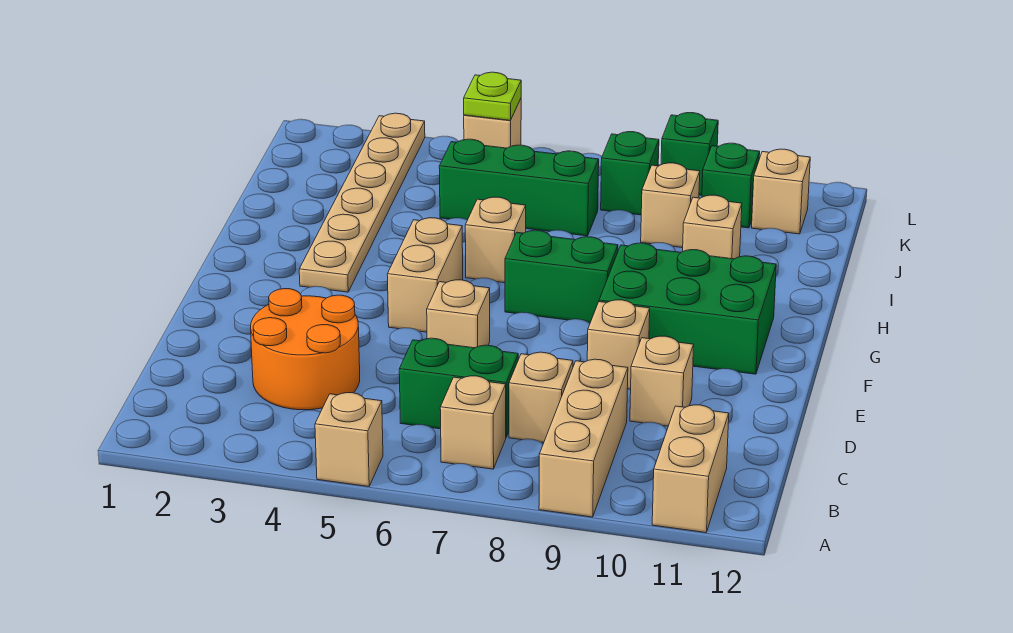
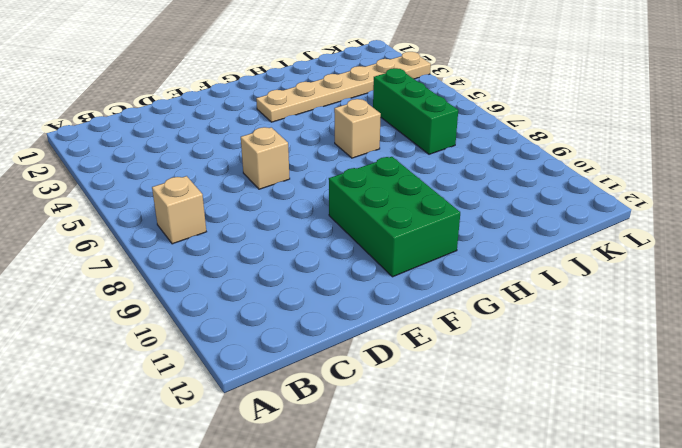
none -> tan brick A5 level 1
none -> tan brick A9:C9 level 1
none -> tan brick A11:B11 level 1

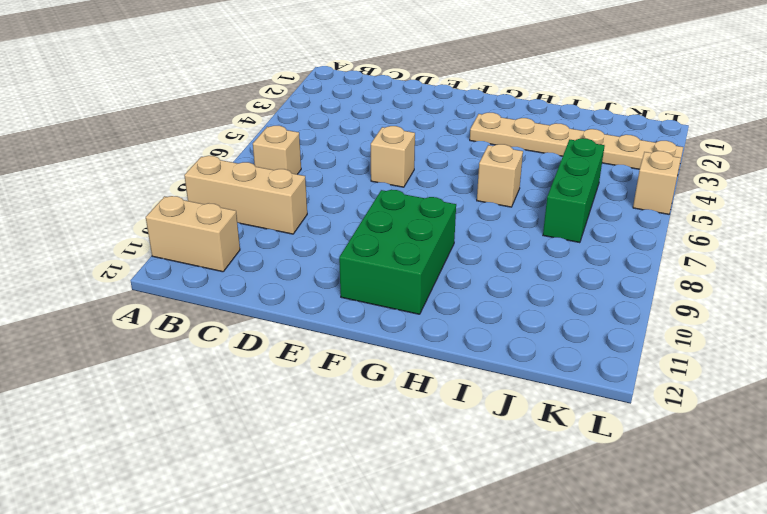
none -> tan brick A5 level 1
none -> orange round brick C3:D4 level 1
none -> green brick C6:C7 level 1

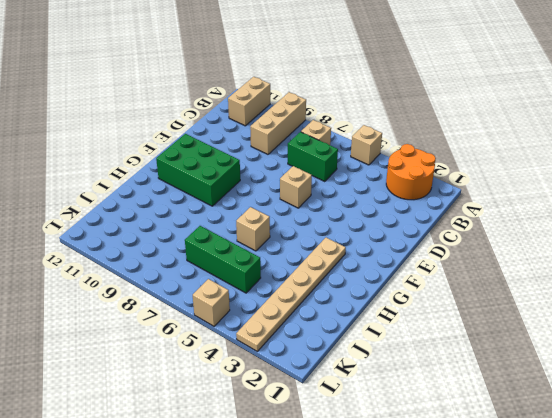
orange round brick A2:B3 level 1 -> orange round brick C3:D4 level 1
none -> tan brick C8 level 1
none -> tan brick D10 level 1
none -> tan brick E9 level 1

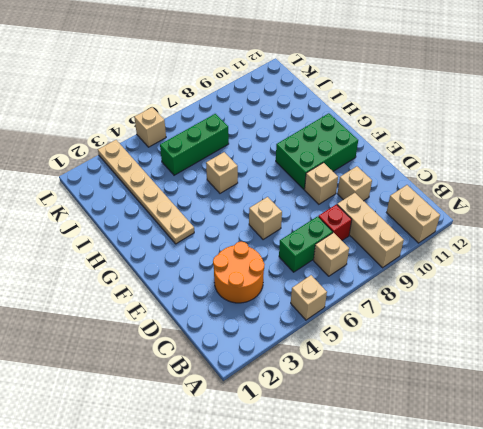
red brick C8 level 1 -> tan brick C8 level 1
none -> tan brick F5:G5 level 1
none -> green brick G7:G8 level 1
none -> tan brick I10 level 1

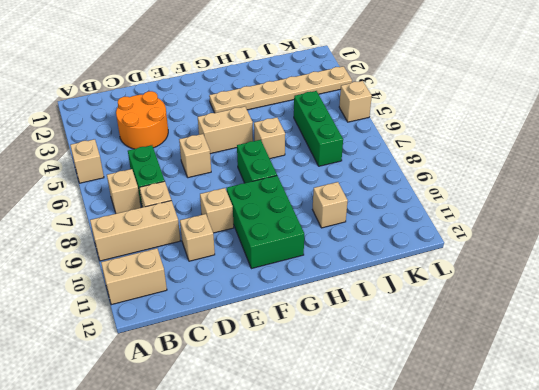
none -> tan brick J9 level 1
none -> green brick K8 level 1
none -> green brick K10 level 1

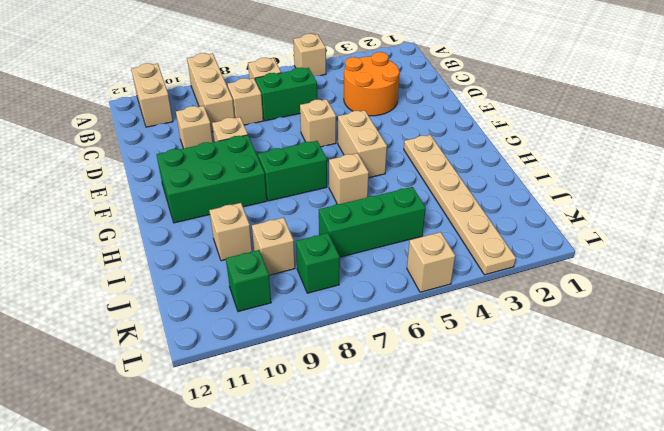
none -> tan brick K11 level 1
none -> green brick L9 level 1
none -> lime plate L5 level 2

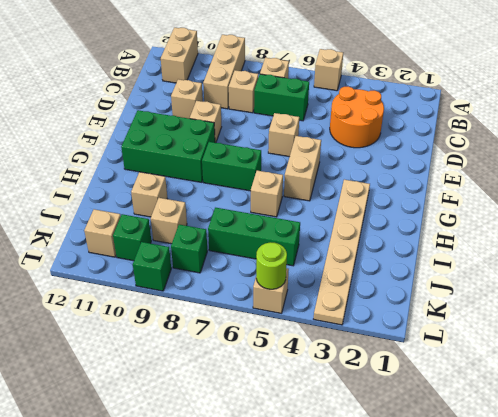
lime round brick L5 level 2 -> lime plate L5 level 2

